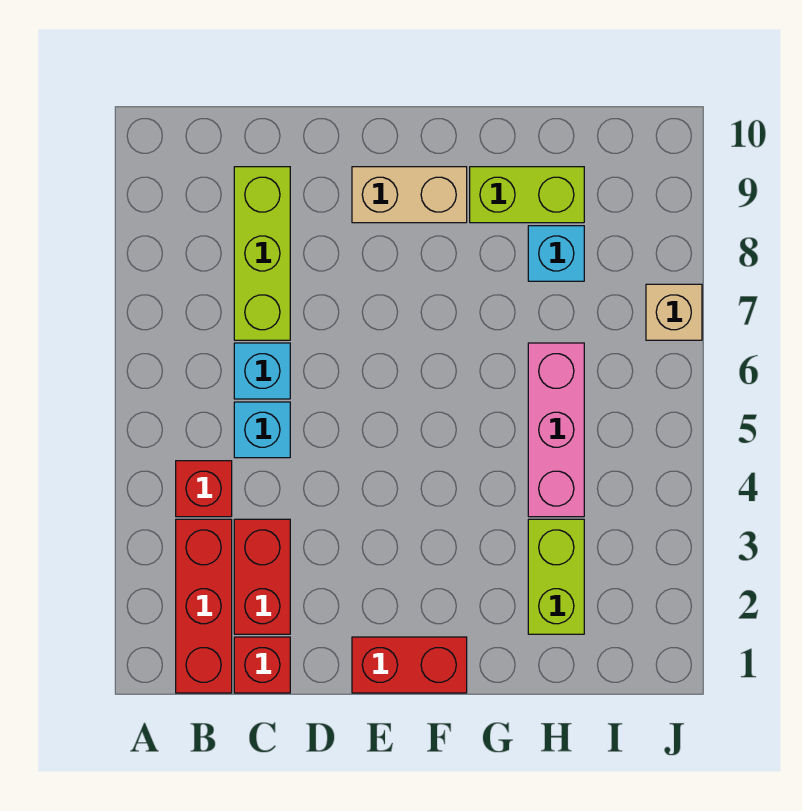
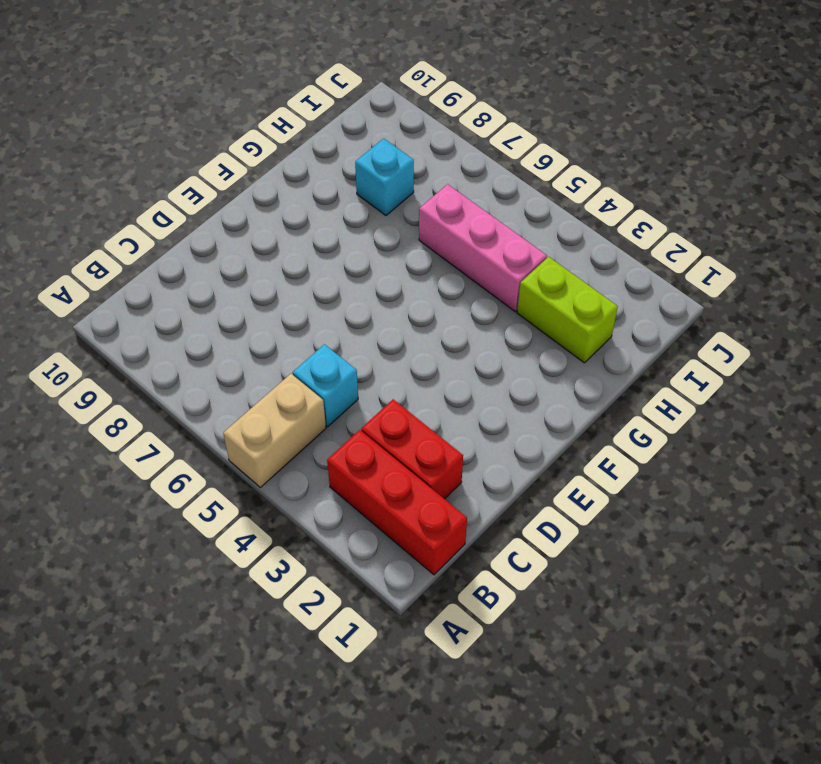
tan brick A5:B5 level 1 -> tan brick E9:F9 level 1
none -> red brick B4 level 1
none -> red brick C1 level 1
none -> cyan brick C6 level 1

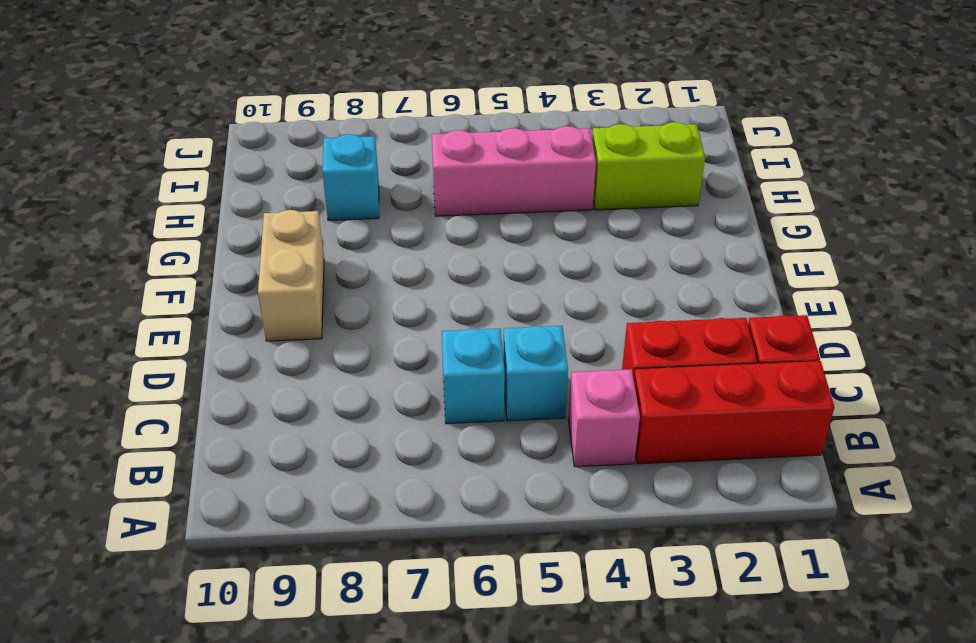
pink brick B4 level 1 -> red brick B4 level 1
none -> lime brick C7:C9 level 1
none -> red brick E1:F1 level 1
none -> lime brick G9:H9 level 1

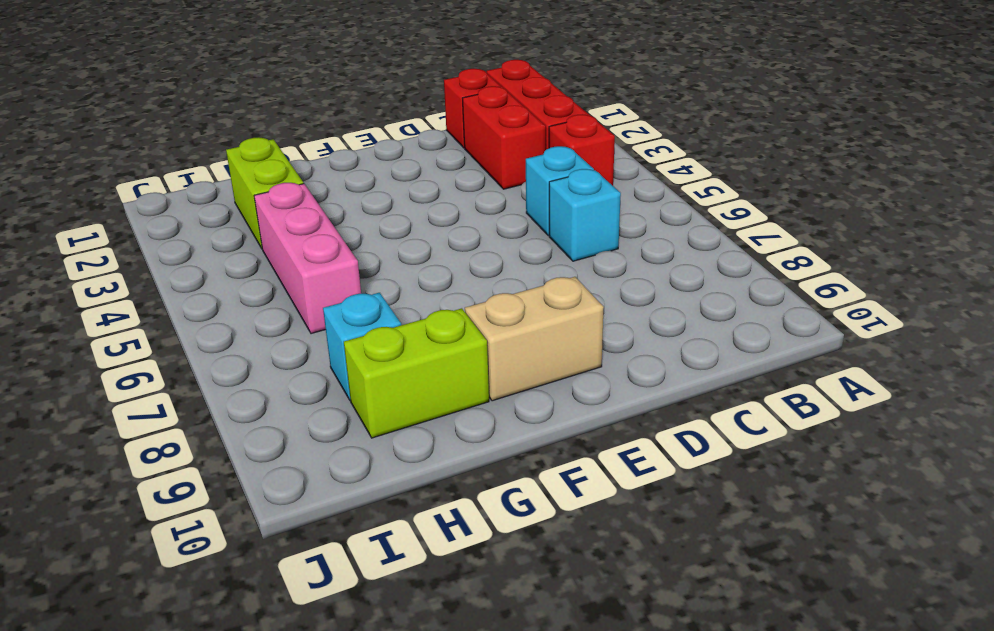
none -> lime brick C7:C9 level 1
none -> red brick E1:F1 level 1
none -> tan brick J7 level 1

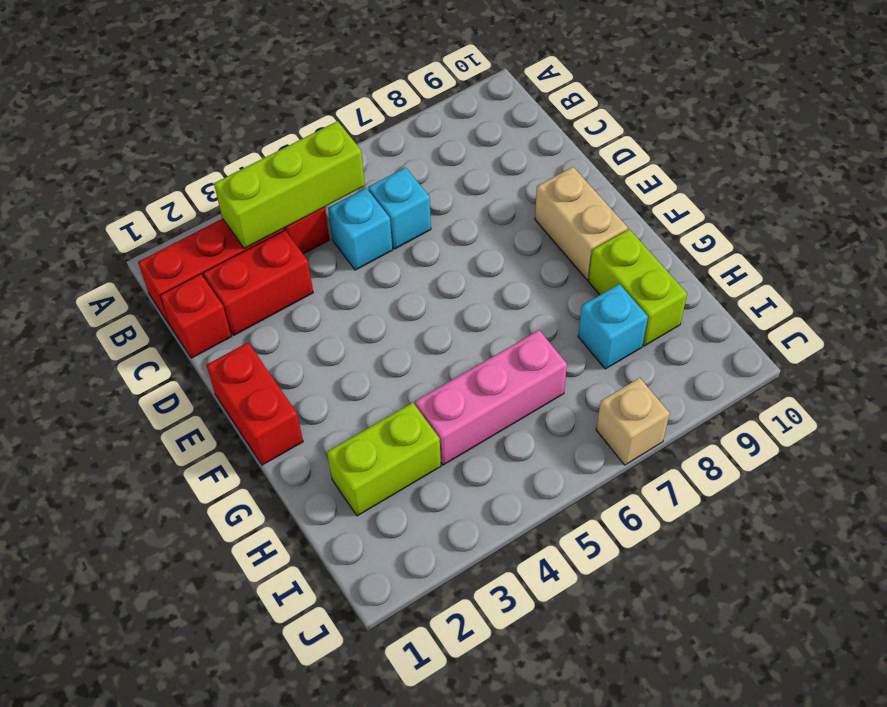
lime brick B3:B5 level 2 -> lime brick C7:C9 level 1

